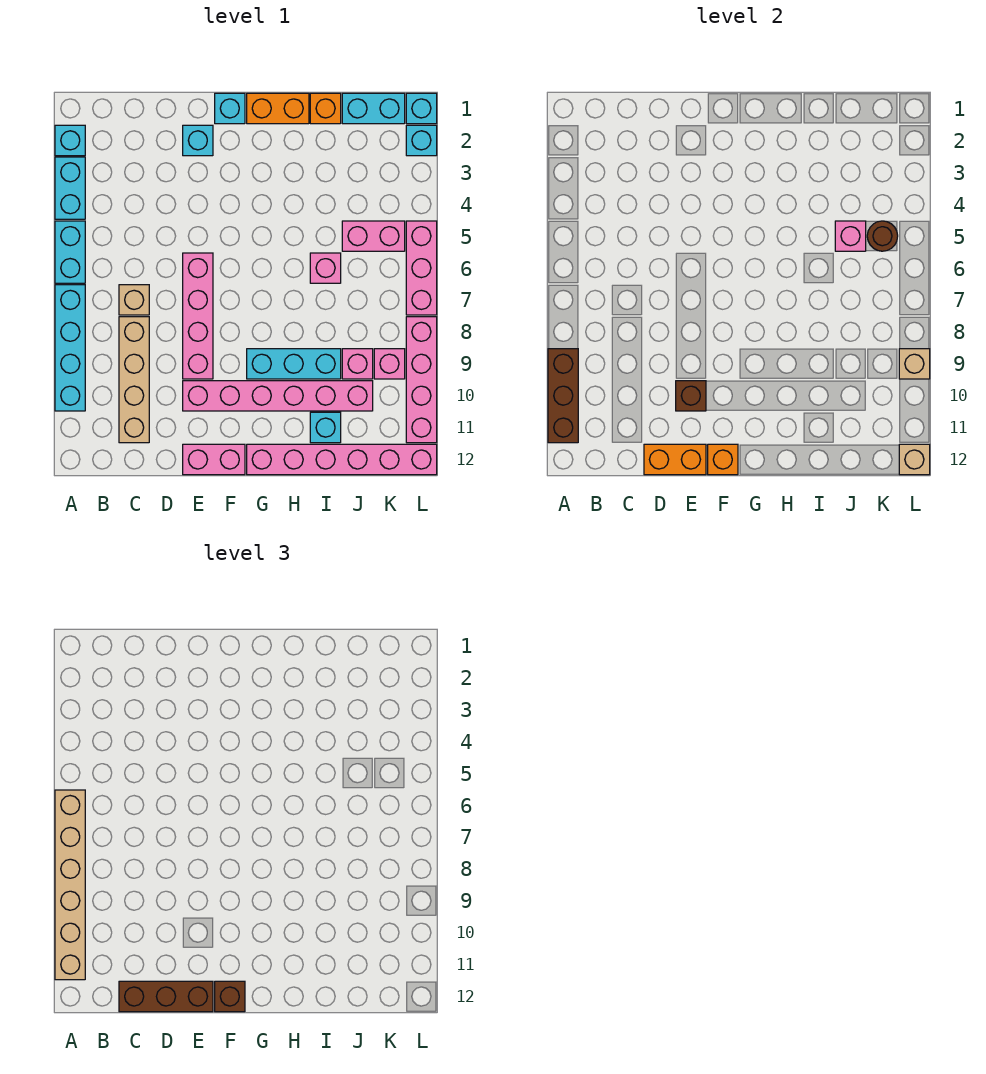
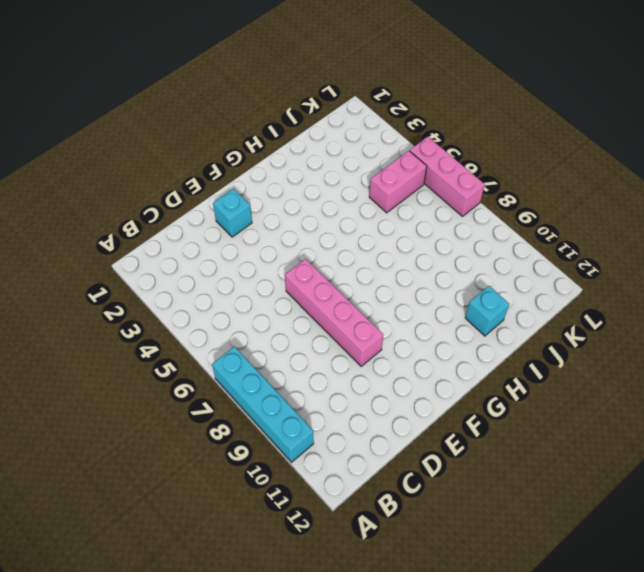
none -> cyan brick A2 level 1
none -> cyan brick A3:A4 level 1
none -> cyan brick A5:A6 level 1
none -> tan brick C7 level 1

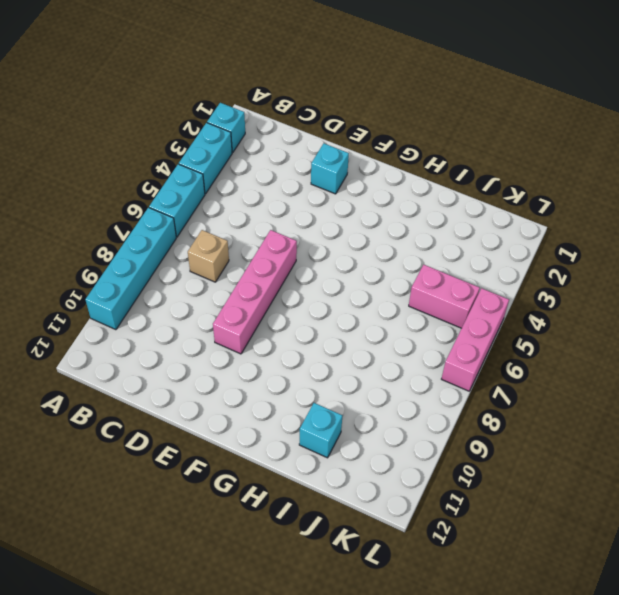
none -> tan brick C8:C11 level 1
none -> pink brick E10:J10 level 1
none -> pink brick E12:F12 level 1
none -> cyan brick F1 level 1

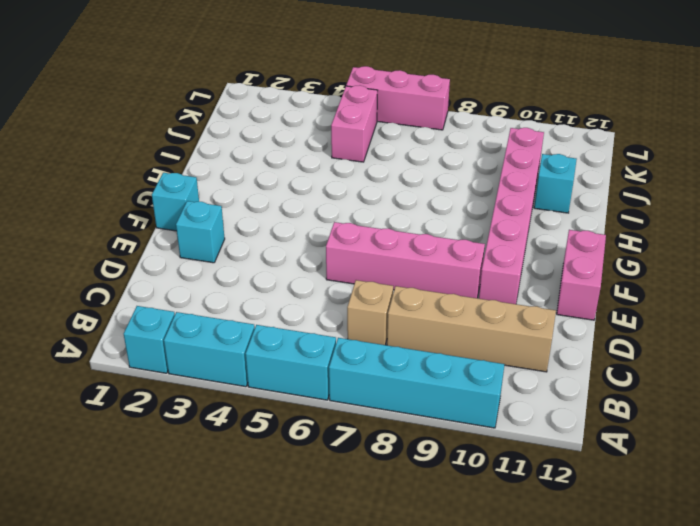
none -> orange brick G1:H1 level 1
none -> cyan brick G9:I9 level 1
none -> pink brick G12:L12 level 1
none -> orange brick I1 level 1

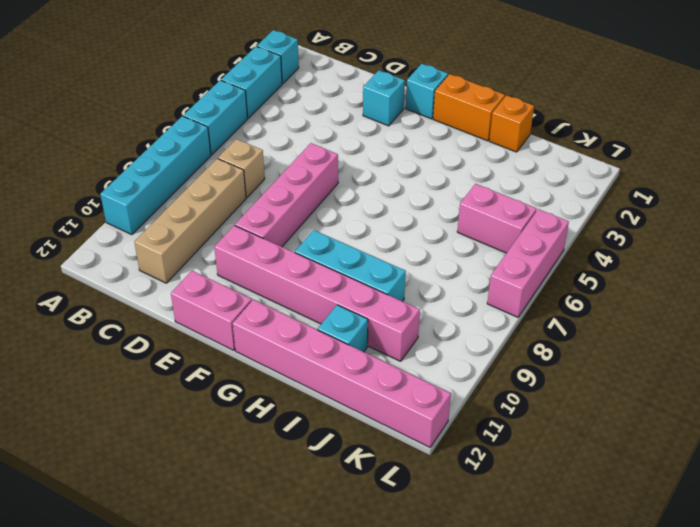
none -> pink brick I6 level 1
none -> cyan brick J1:K1 level 1
none -> pink brick J9 level 1
none -> pink brick K9 level 1

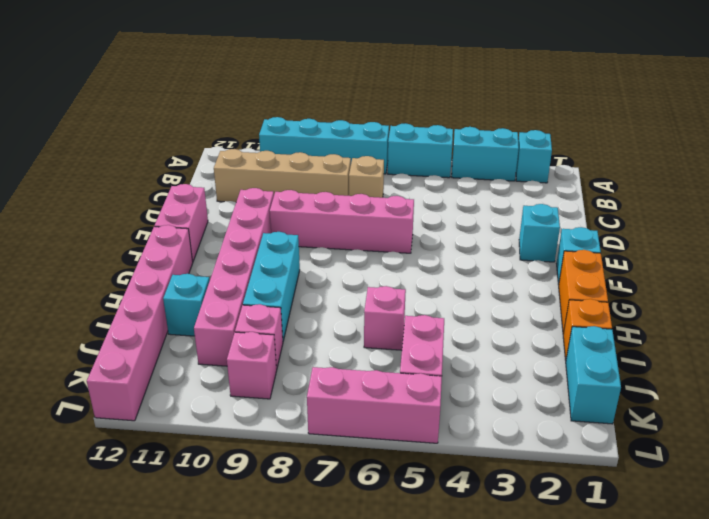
none -> cyan brick L1 level 1
none -> cyan brick L2 level 1
none -> pink brick L8:L11 level 1
none -> brown brick A9:A11 level 2

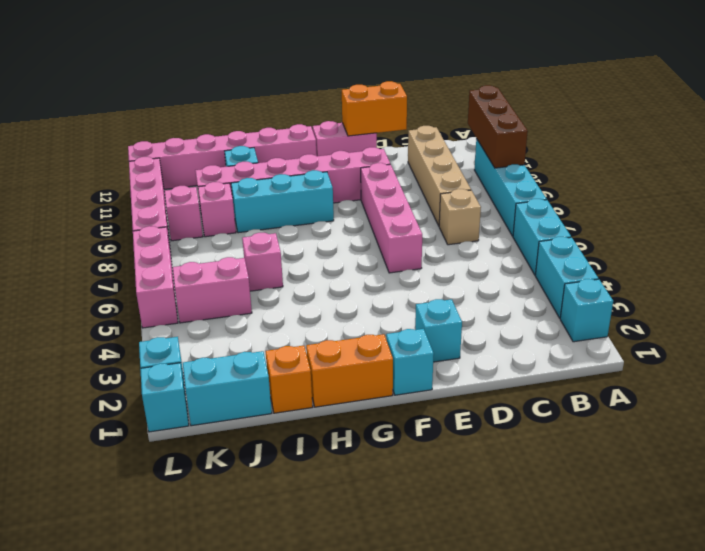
none -> brown brick E10 level 2
none -> orange brick F12 level 2
none -> pink brick J5 level 2
none -> brown round brick K5 level 2

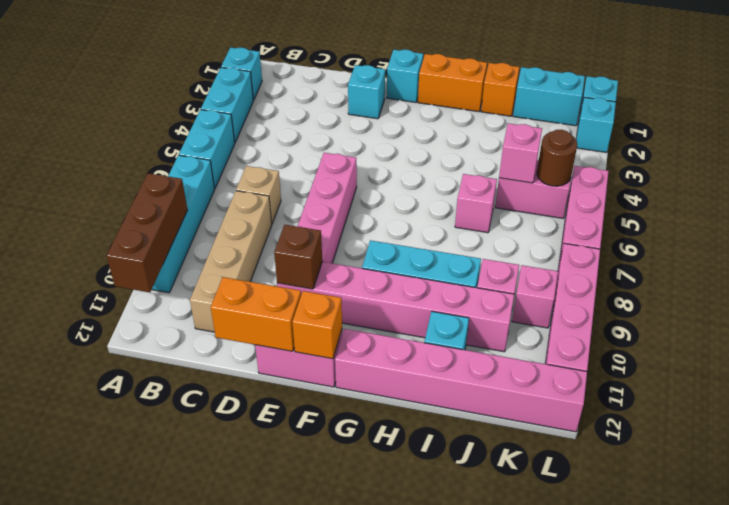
none -> tan brick L9 level 2
none -> tan brick L12 level 2
none -> tan brick A6:A11 level 3
none -> brown brick C12:E12 level 3

